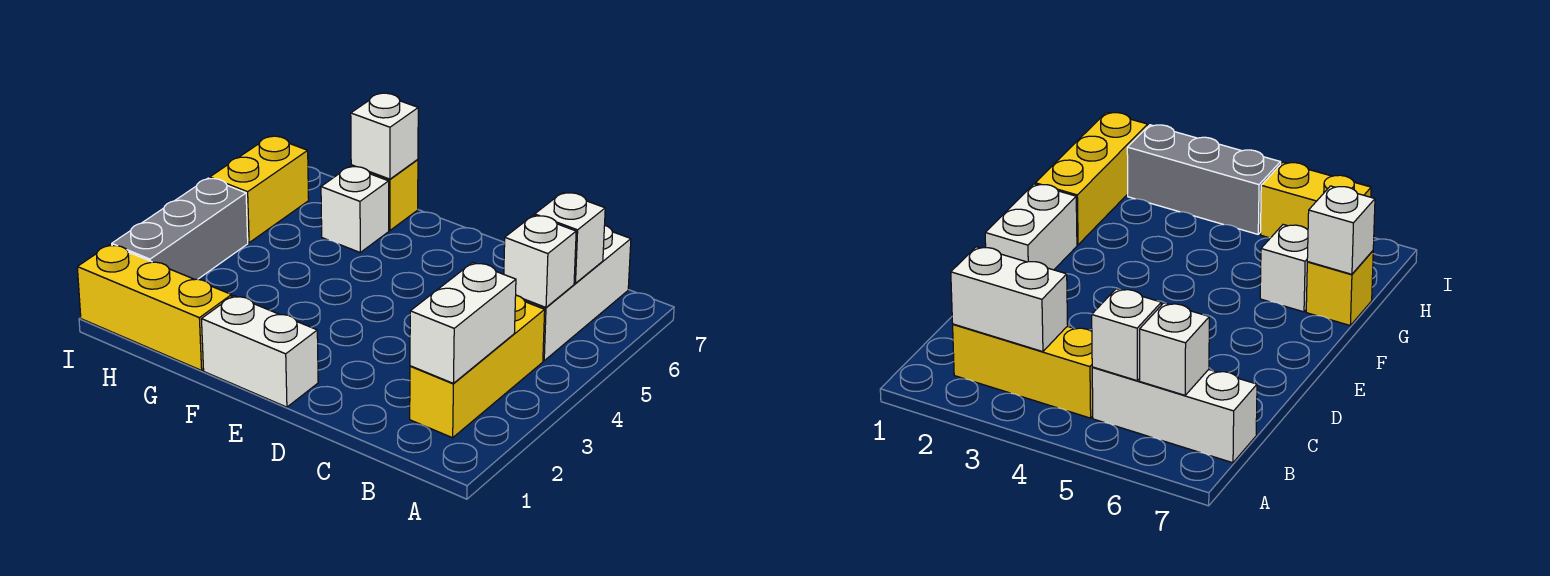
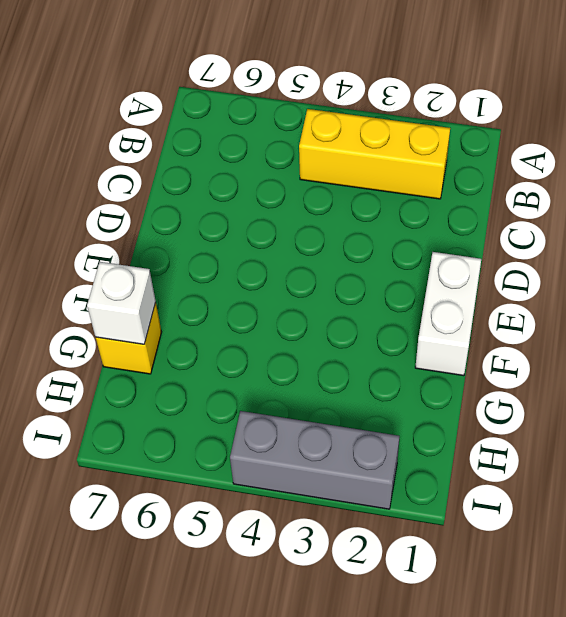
none -> white brick B5:B7 level 1
none -> yellow brick G1:I1 level 1
none -> white brick G6 level 1

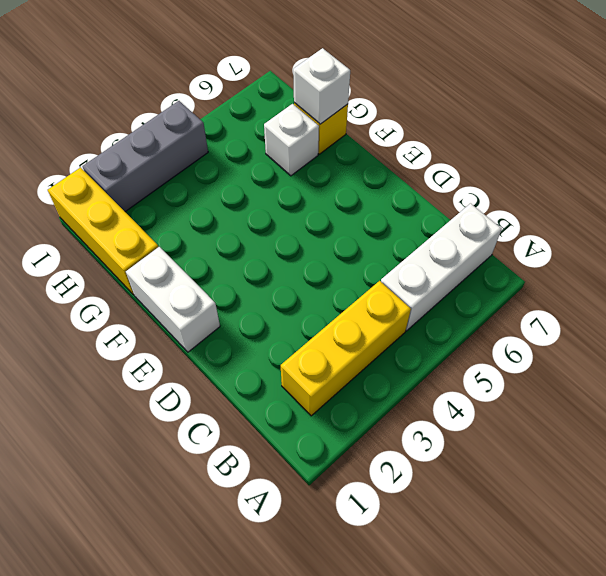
none -> yellow brick I5:I6 level 1
none -> white brick B2:B3 level 2
none -> white brick B5 level 2

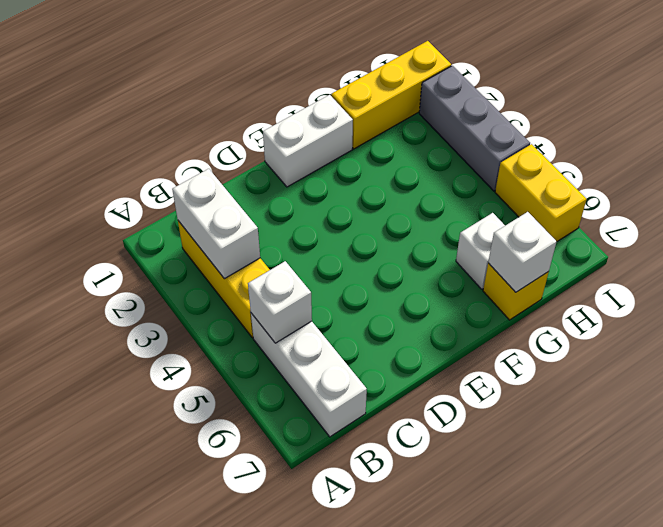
none -> white brick B6 level 2

